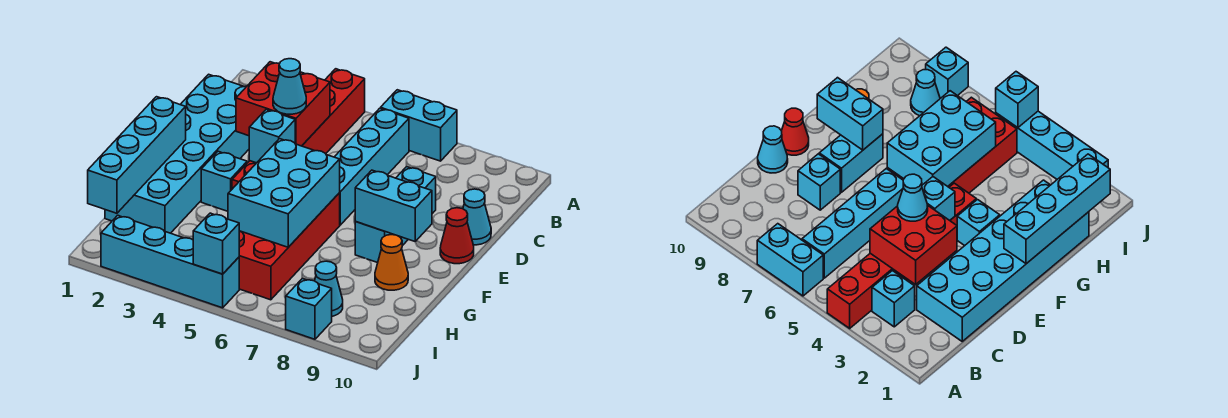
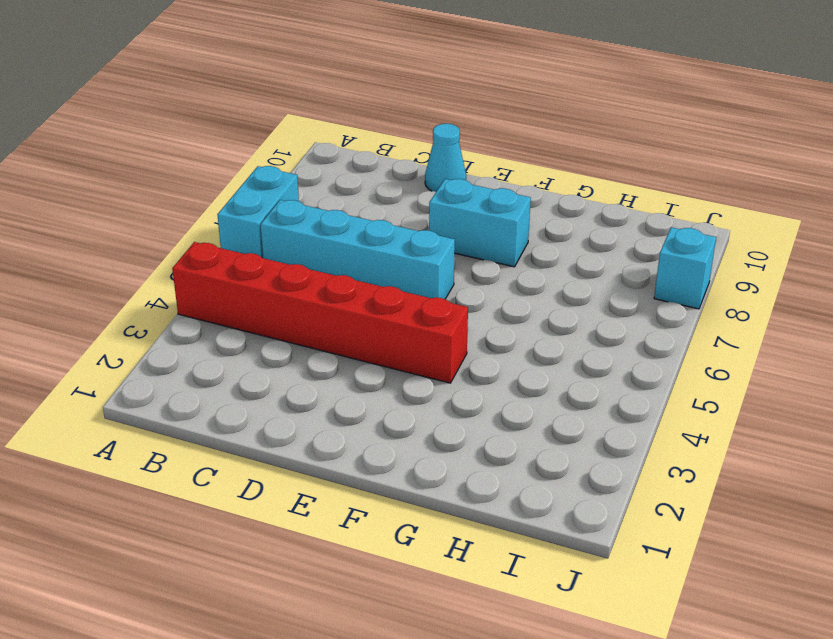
none -> cyan brick B3 level 1
none -> cyan brick C1:H2 level 1
none -> cyan brick D8 level 1

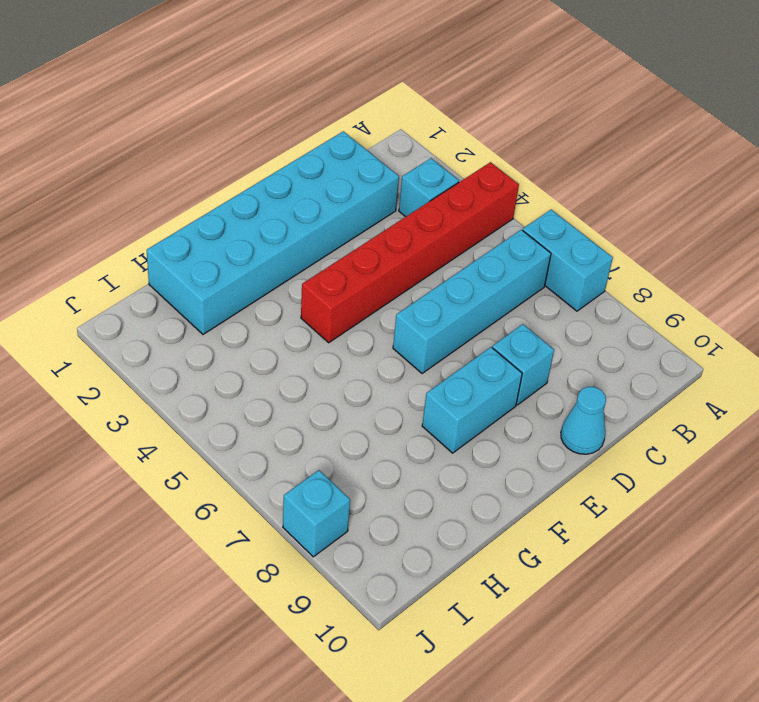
none -> red cone E10 level 1
none -> cyan brick F3 level 1
none -> red brick F5:I6 level 1

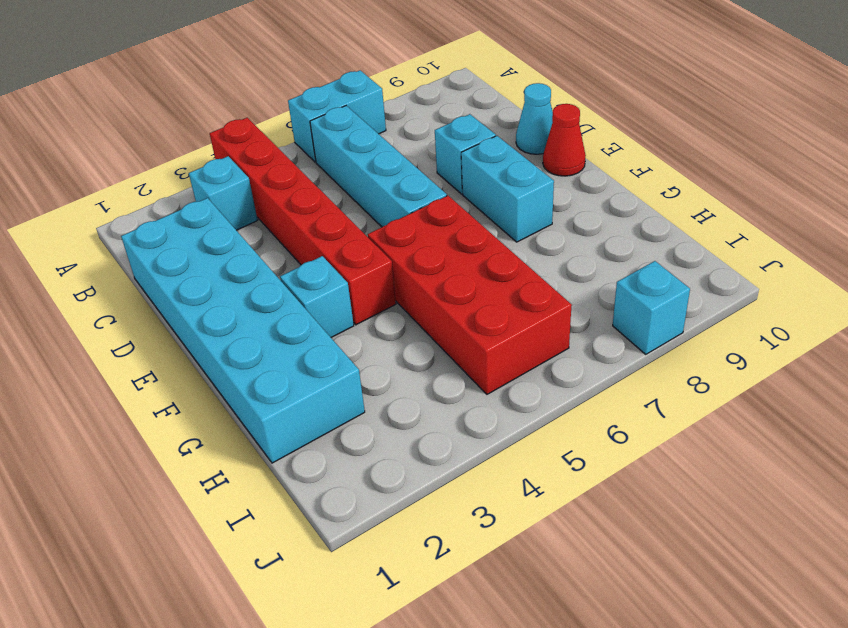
none -> orange cone G9 level 1
none -> cyan cone I8 level 1
none -> cyan brick J2:J5 level 1

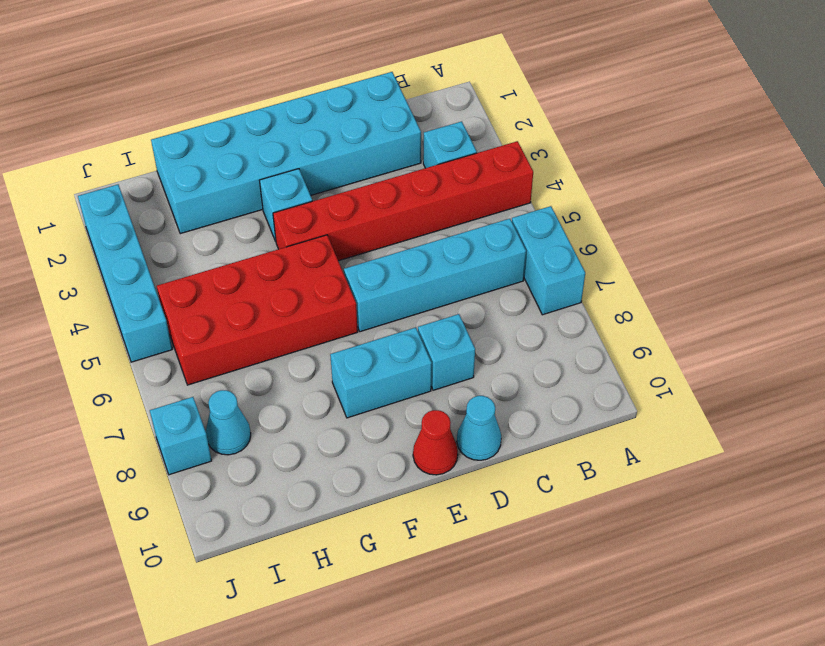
none -> orange cone G9 level 1
none -> red brick C3:D4 level 2
none -> cyan brick E4 level 2

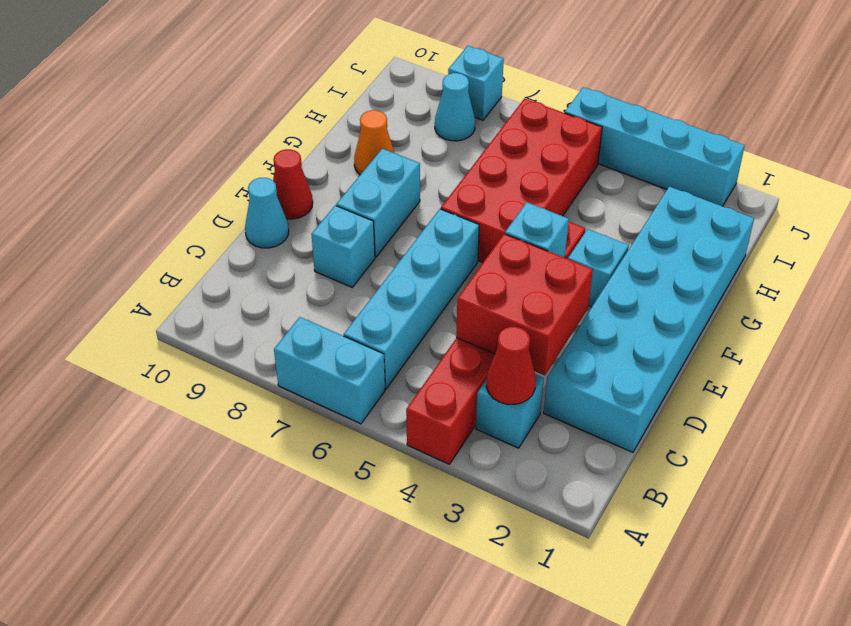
red cone B3 level 2 -> none
none -> cyan brick F1:I1 level 2
none -> cyan brick F5:H6 level 2
none -> cyan brick F8:F9 level 2

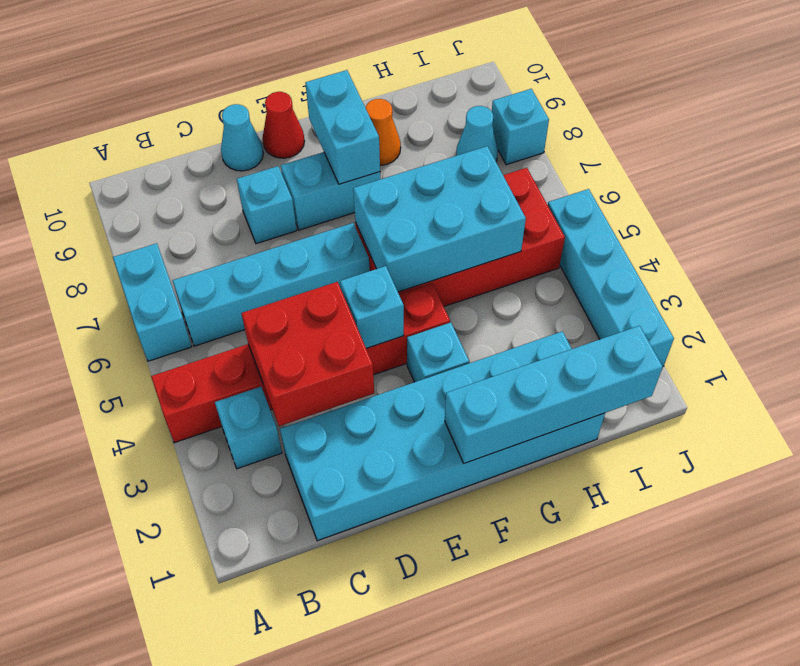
none -> cyan brick J5 level 2
none -> cyan cone D4 level 3

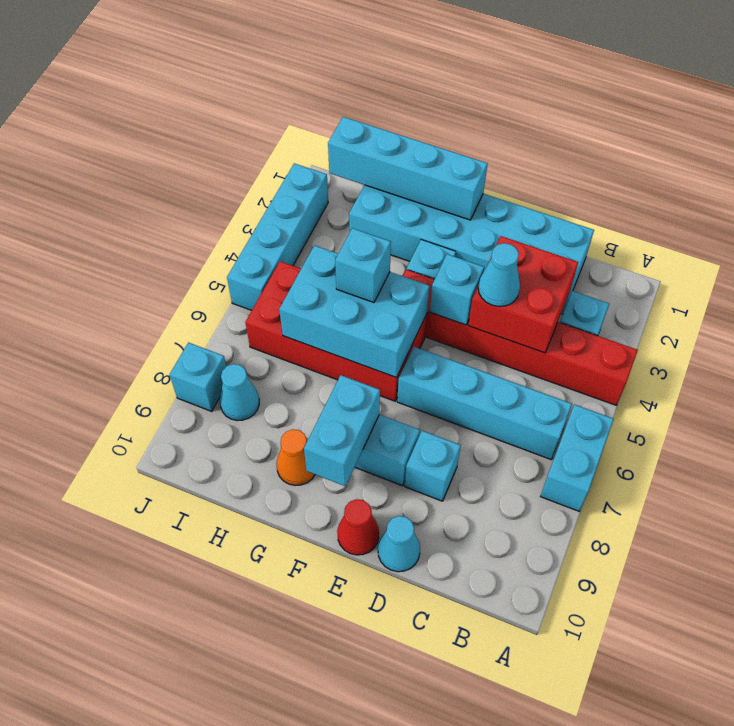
cyan brick G5 level 3 -> cyan brick J5 level 2

